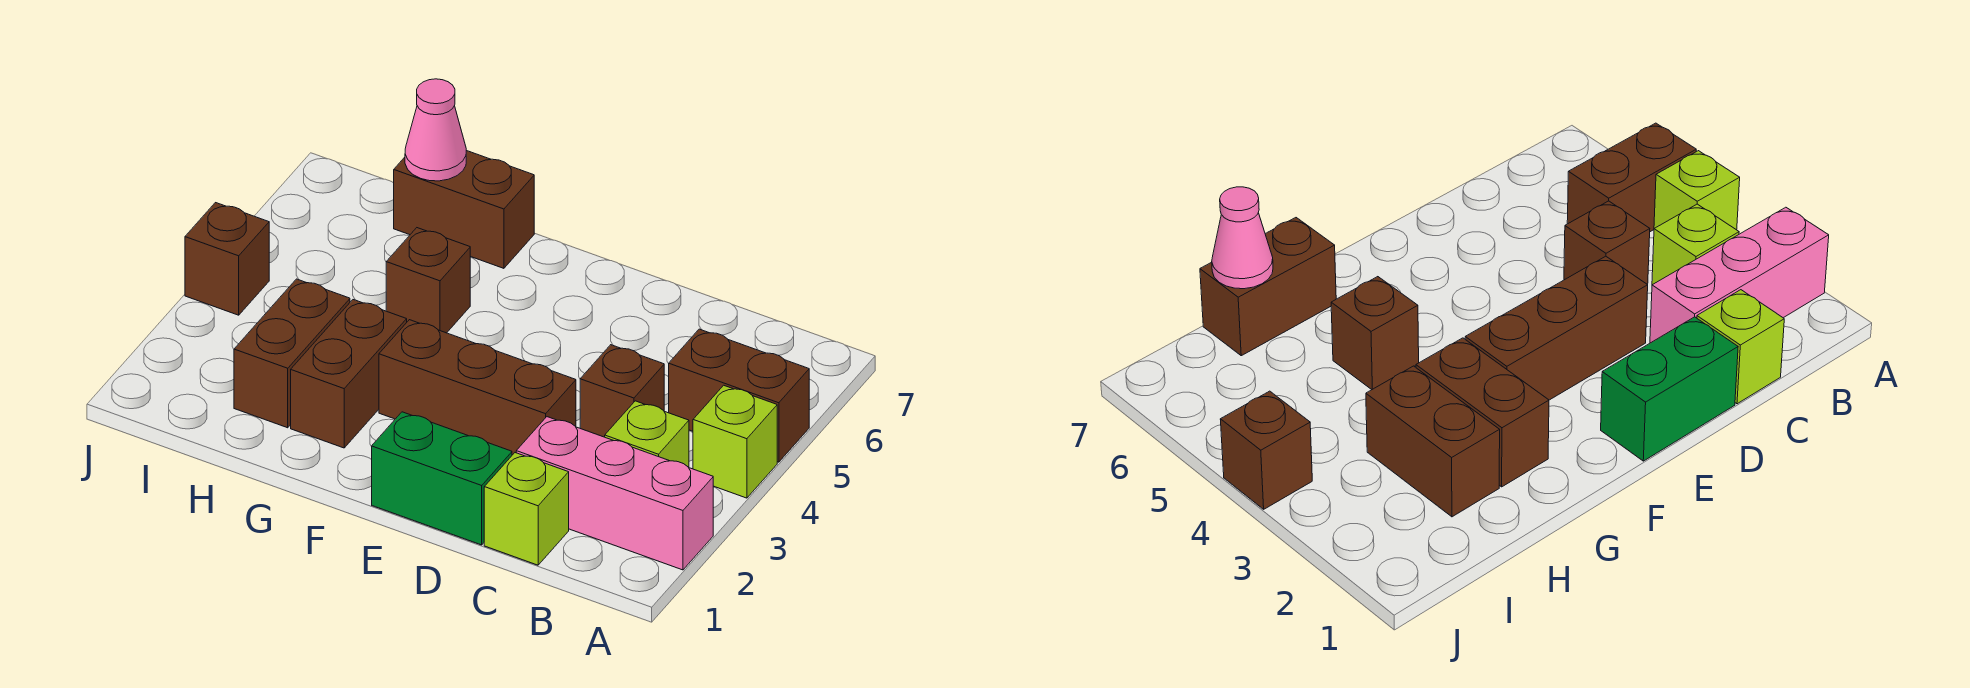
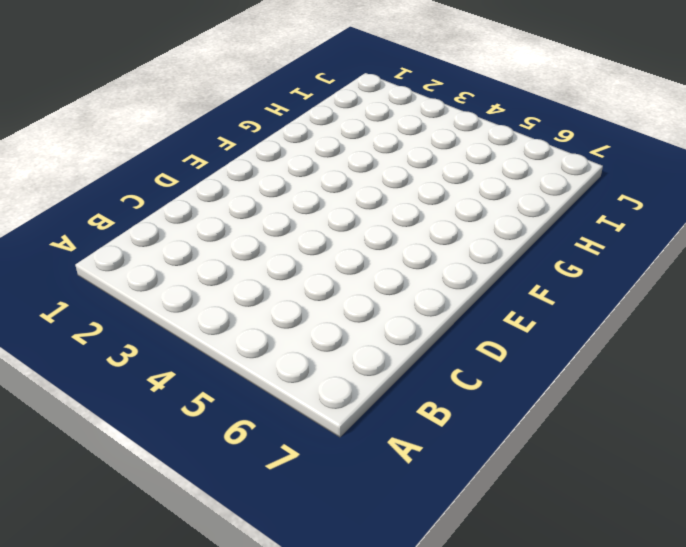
none -> pink brick A2:C2 level 1
none -> lime brick A4 level 1
none -> brown brick A5:B5 level 1

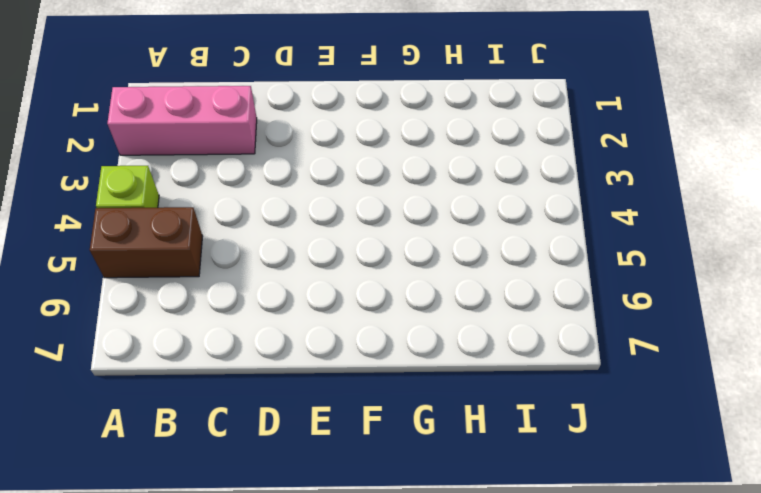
none -> lime brick B3 level 1
none -> lime brick C1 level 1
none -> brown brick C4 level 1

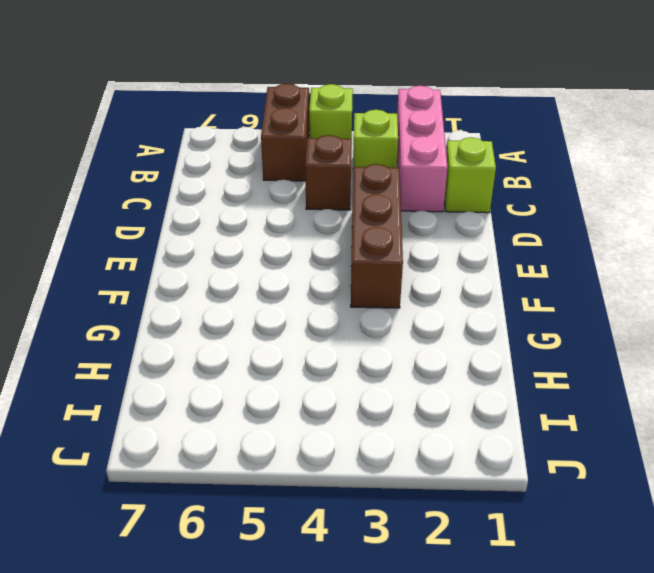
none -> green brick D1:E1 level 1
none -> brown brick G2:G3 level 1
none -> brown brick G5 level 1

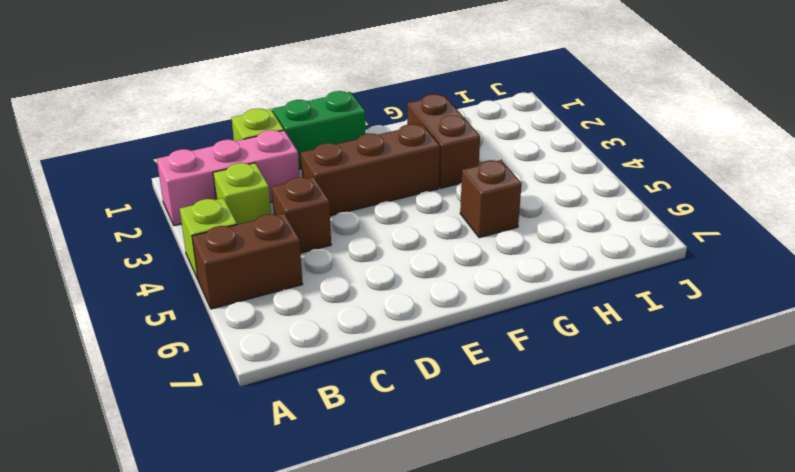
none -> brown brick G7:H7 level 1
none -> brown brick H2:H3 level 1
none -> brown brick J4 level 1

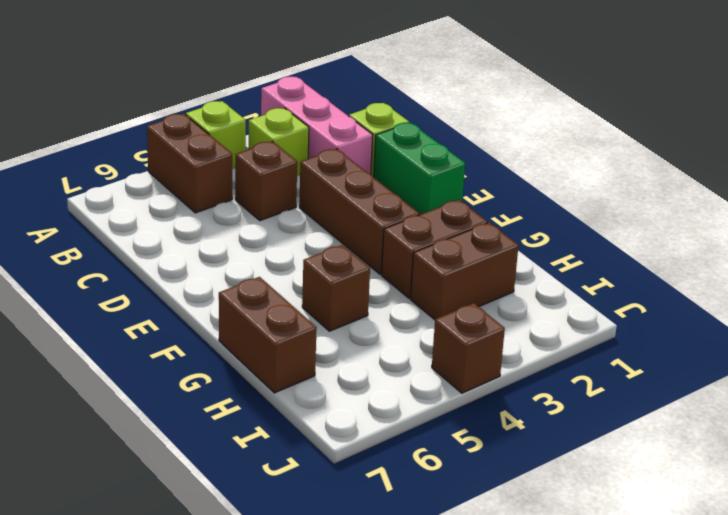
none -> pink cone H7 level 2

